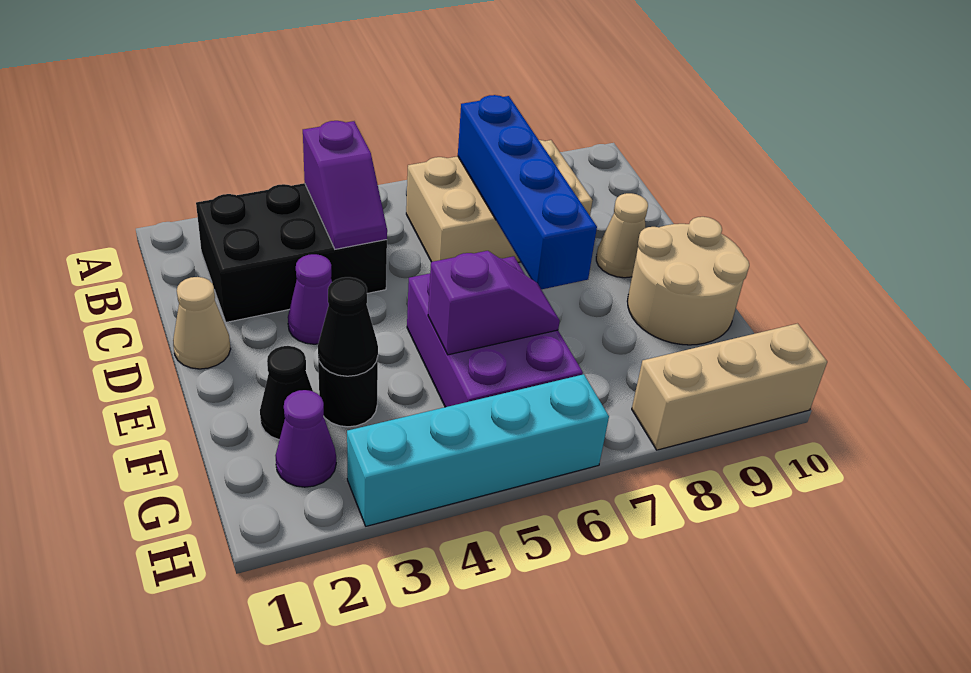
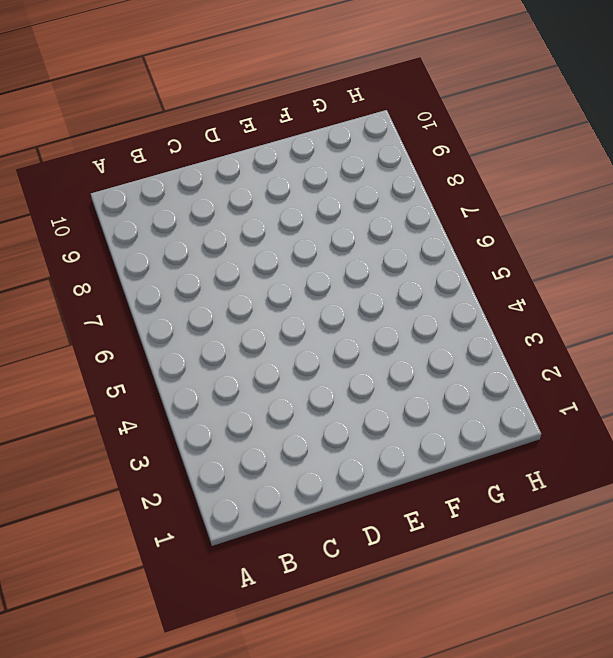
none -> black brick B2:C4 level 1
none -> tan brick B6:C8 level 1
none -> tan cone D1 level 1

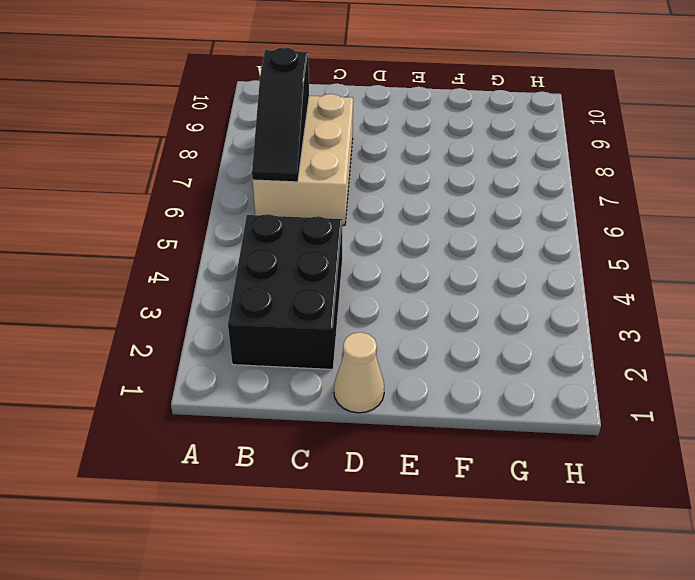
black slope B6:B8 level 2 top 8 -> blue brick B7:E7 level 2
none -> purple cone D3 level 1
none -> tan cone D9 level 1
none -> purple brick E5:G6 level 1

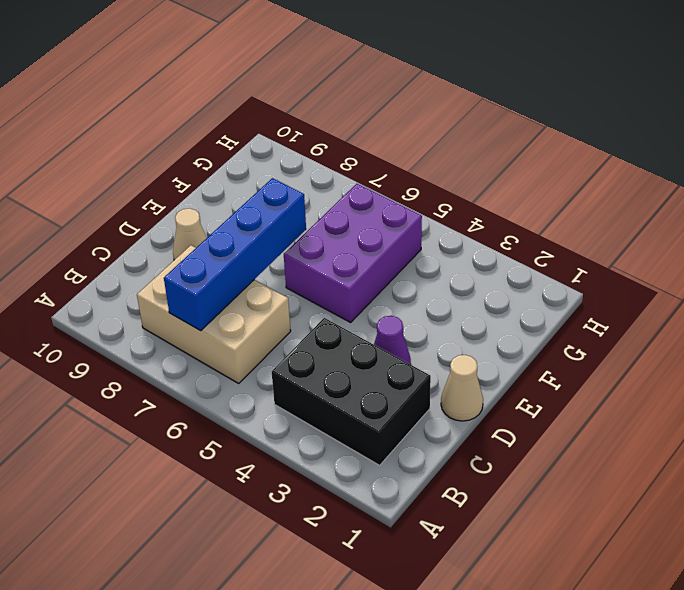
none -> tan round brick E9:F10 level 1
none -> black cone F2 level 1
none -> black round brick F3 level 1

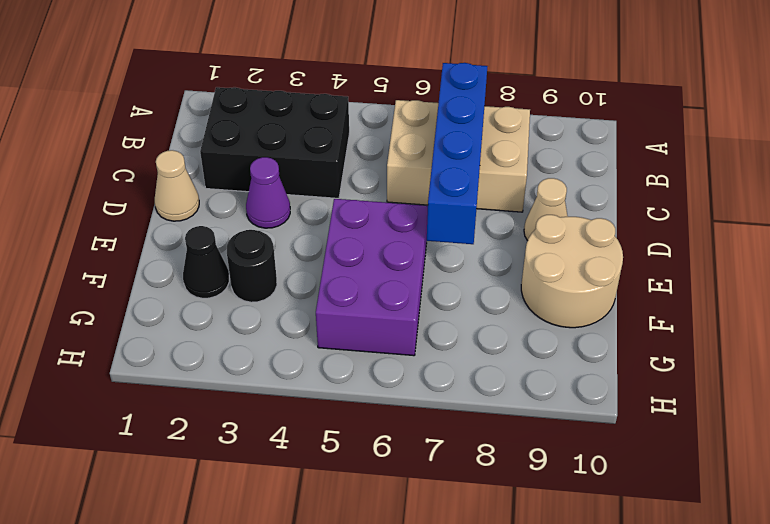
none -> purple cone G2 level 1
none -> cyan brick H3:H6 level 1
none -> tan brick H8:H10 level 1

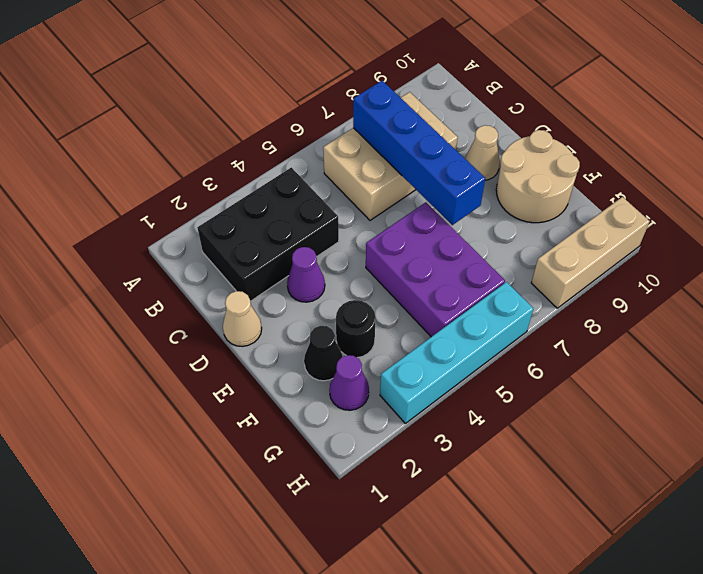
none -> purple slope B4:C4 level 2 top B
none -> black cone F3 level 2
none -> purple slope F5:F6 level 2 top 5

